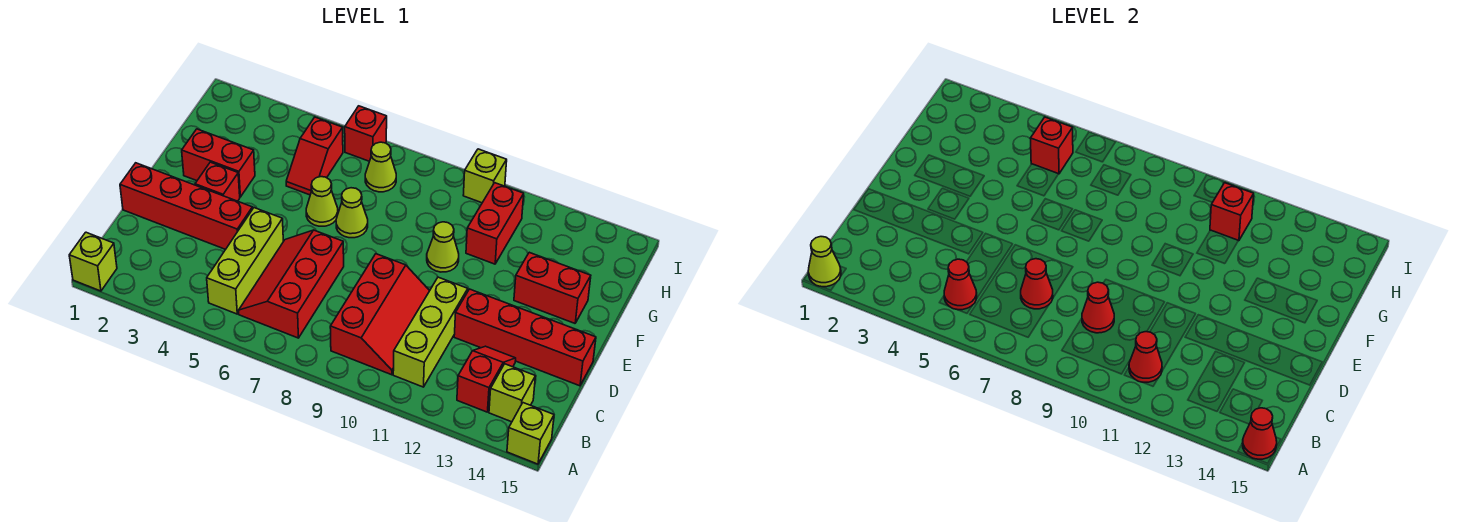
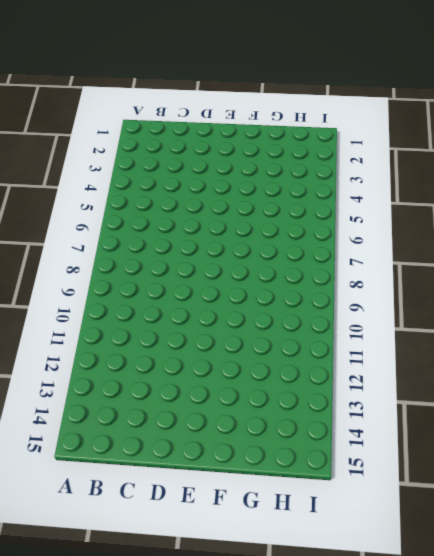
none -> lime brick A1 level 1
none -> lime brick A15 level 1
none -> lime brick B5:D5 level 1

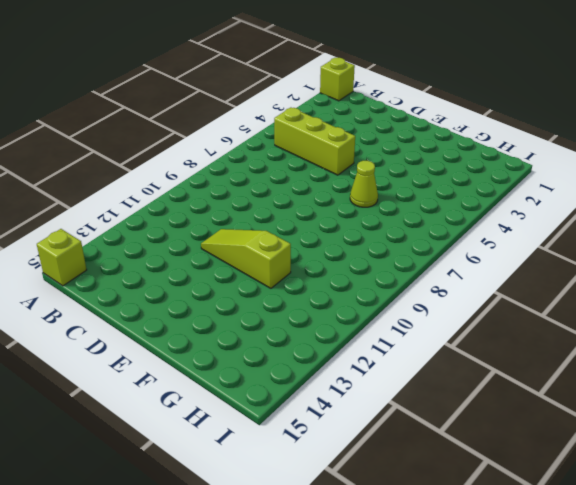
lime slope D11:F11 level 1 top F -> lime brick B11:D11 level 1
none -> red slope B6:D7 level 1 top 7
none -> red slope B9:D10 level 1 top 9
none -> red slope B13:C13 level 1 top B

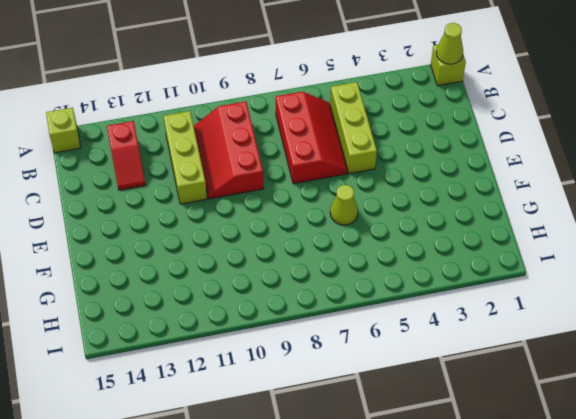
none -> lime brick B14 level 1
none -> red brick D1:D4 level 1
none -> red brick D12:D15 level 1

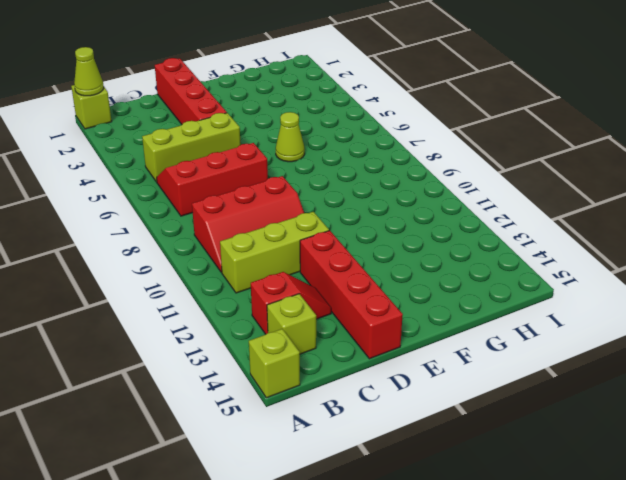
none -> red brick E3 level 1
none -> red brick F2:F3 level 1
none -> lime cone F7 level 1

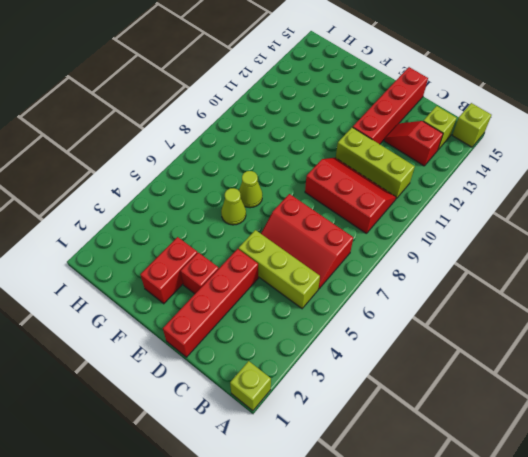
none -> lime cone F10 level 1
none -> red brick F13:F14 level 1
none -> red slope G5:H5 level 1 top H

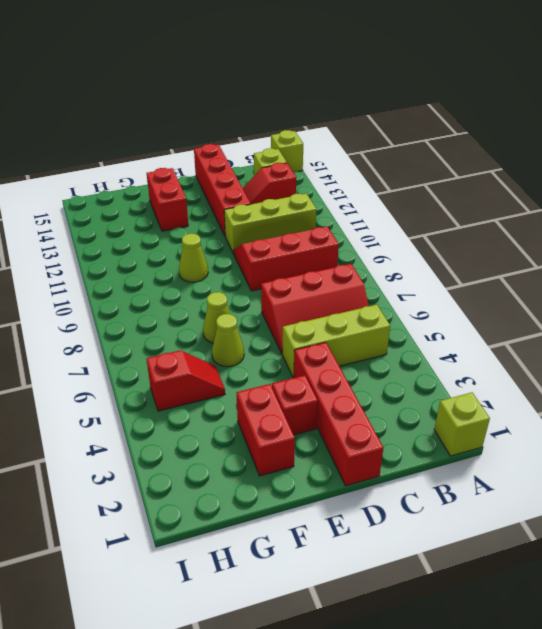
none -> red brick G11:H11 level 1
none -> lime cone H7 level 1
none -> red brick I6 level 1

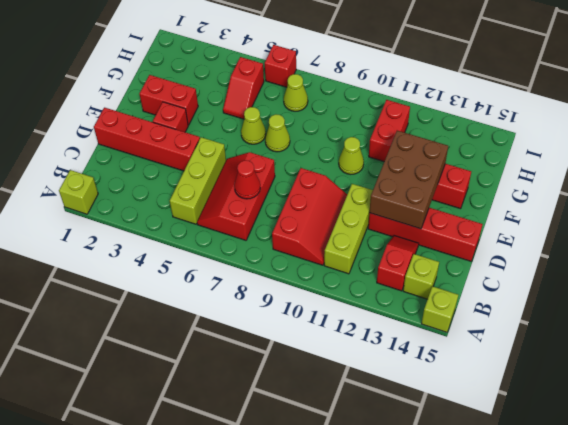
brown brick D12:F13 level 2 -> none
none -> lime brick I10 level 1
none -> lime cone A1 level 2
none -> red cone A15 level 2

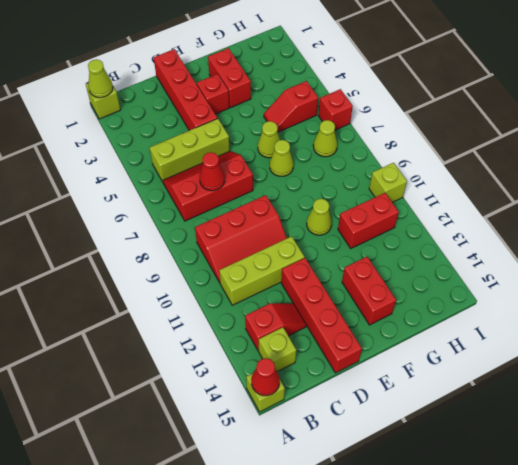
none -> red cone B5 level 2
none -> red cone B11 level 2
none -> red cone C9 level 2

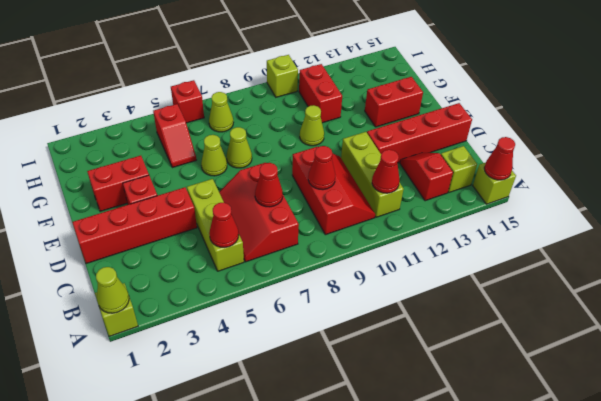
none -> red brick H5 level 2
none -> red brick H11 level 2

